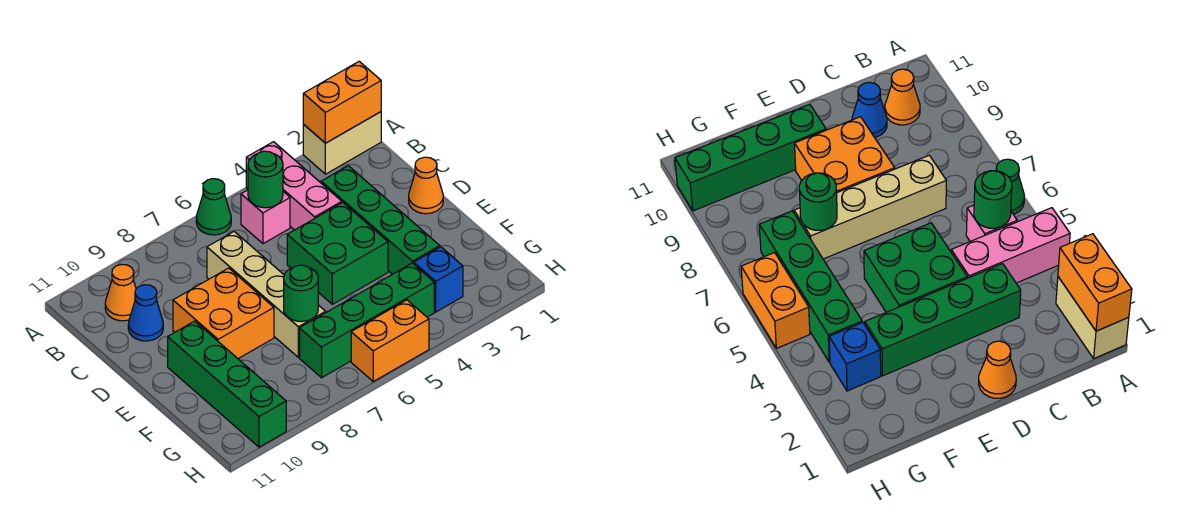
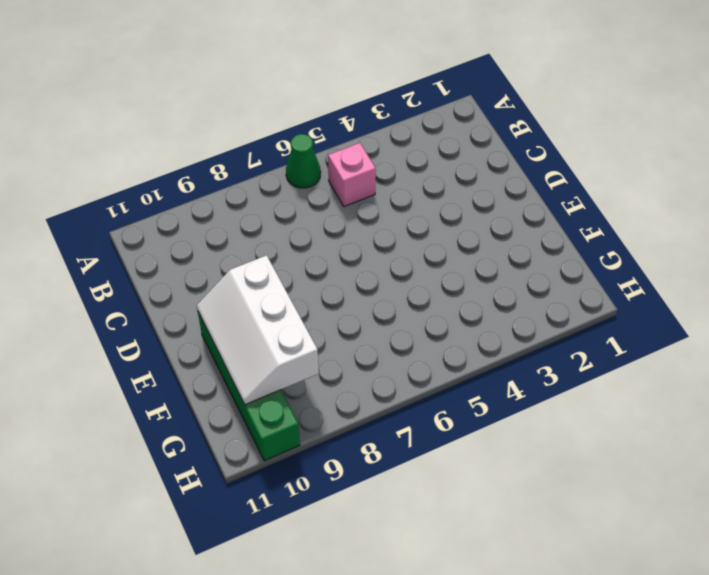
white slope E9:G10 level 2 top 9 -> none
none -> tan brick A1:A2 level 1
none -> pink brick A4:C4 level 1
none -> orange cone B10 level 1

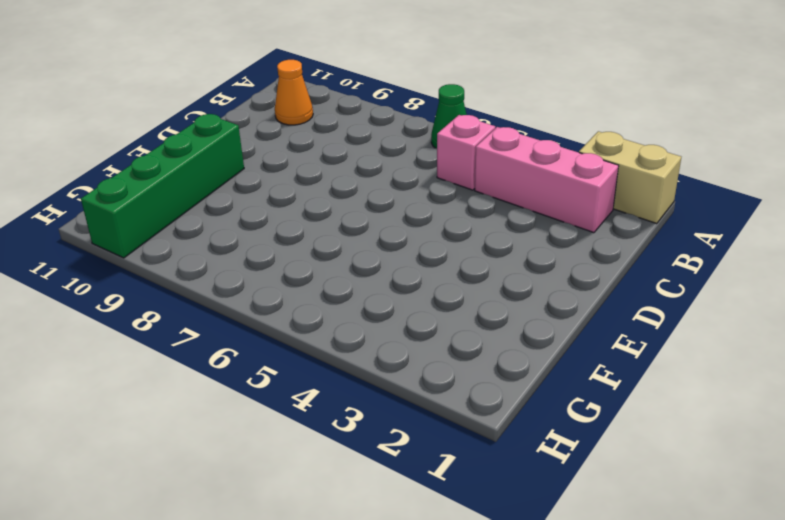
pink brick B2:B4 level 1 -> pink brick A4:C4 level 1
none -> green brick C3:F3 level 1
none -> tan brick C7:F7 level 1
none -> blue cone C10 level 1

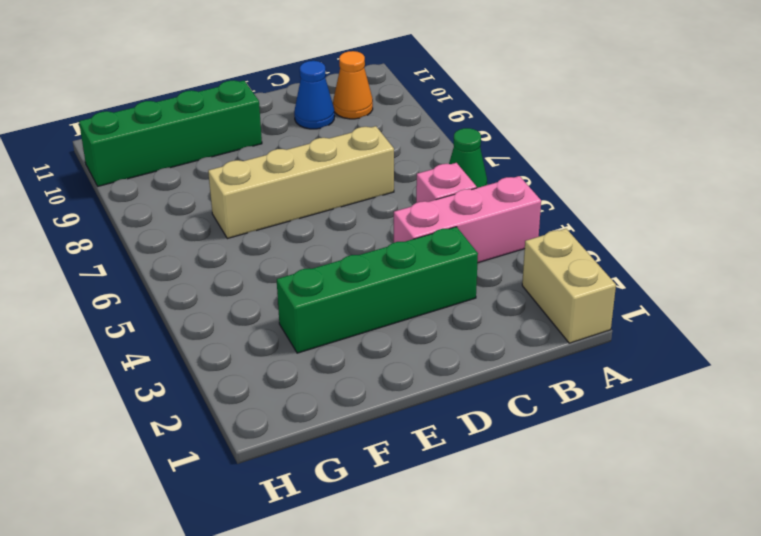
none -> orange cone D1 level 1
none -> green brick D4:E5 level 1
none -> orange brick D8:E9 level 1

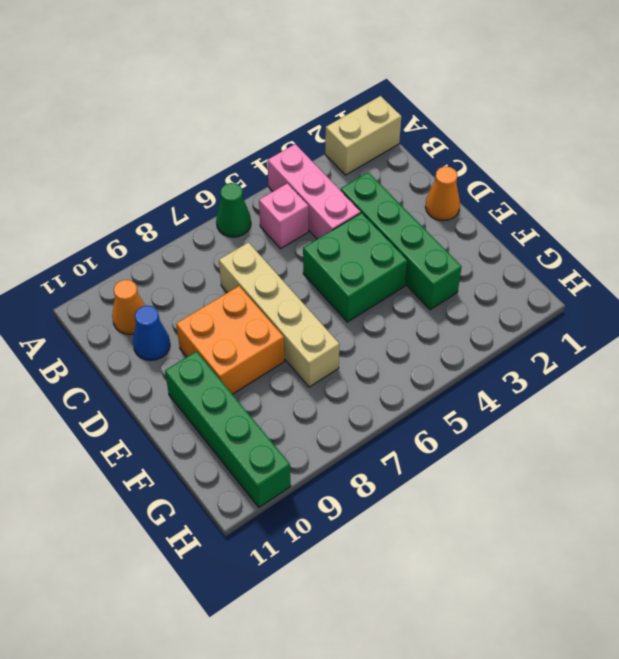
none -> blue brick G3 level 1
none -> green brick G4:G7 level 1
none -> orange brick H5:H6 level 1

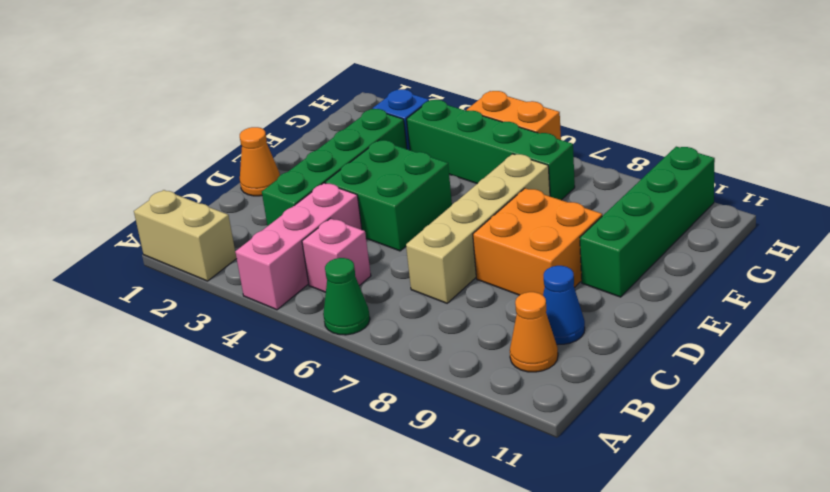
none -> orange brick A1:A2 level 2
none -> green round brick B5 level 2
none -> green round brick F7 level 2

